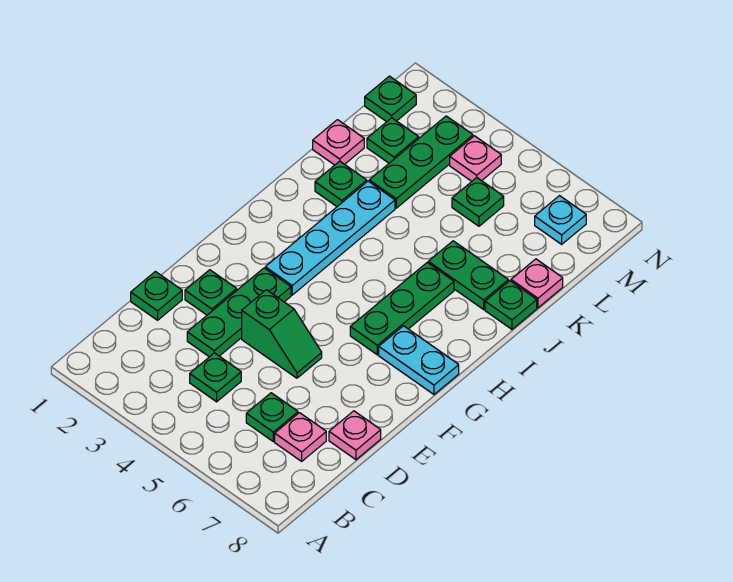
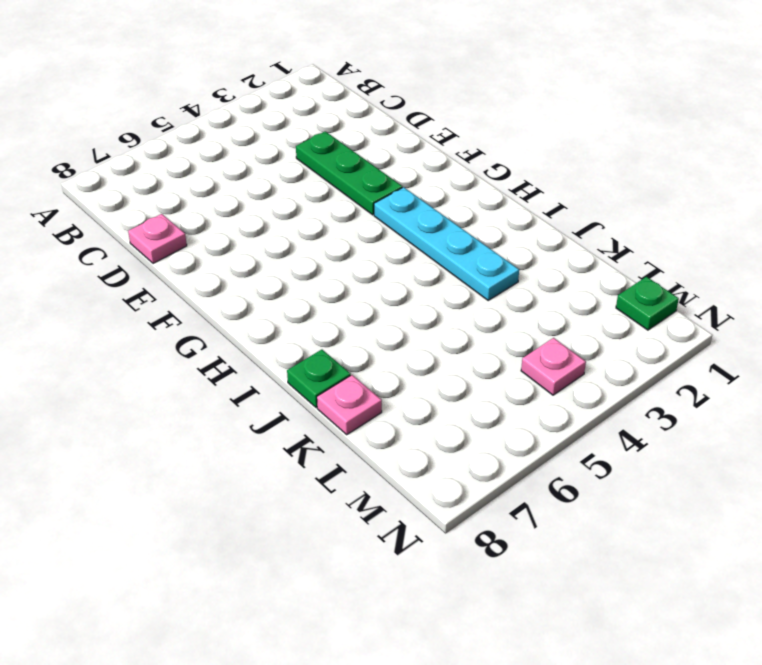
none -> green plate C4 level 1
none -> green plate C6 level 1
none -> pink plate C7 level 1

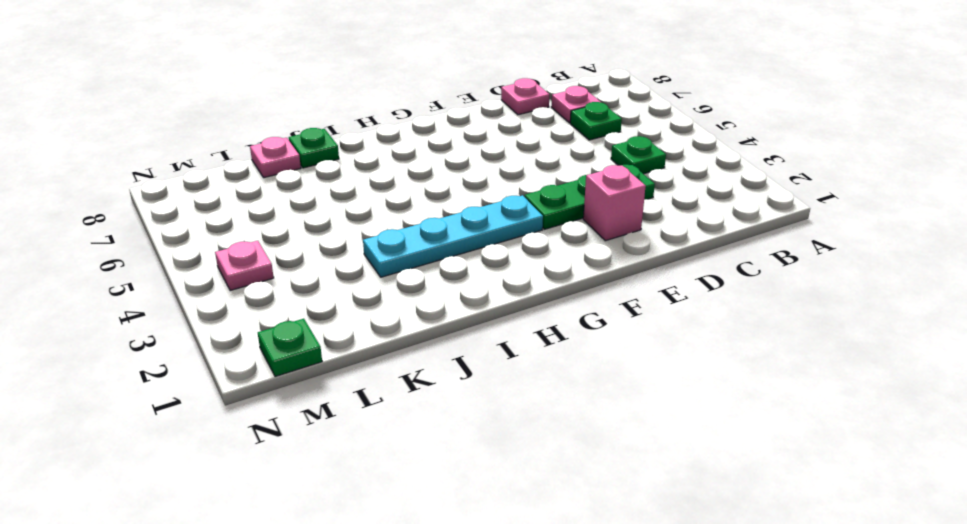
pink brick E2 level 1 -> green plate E2 level 1
none -> green plate D1 level 1
none -> green slope E4:E5 level 1 top 4
none -> green plate G6:I6 level 1

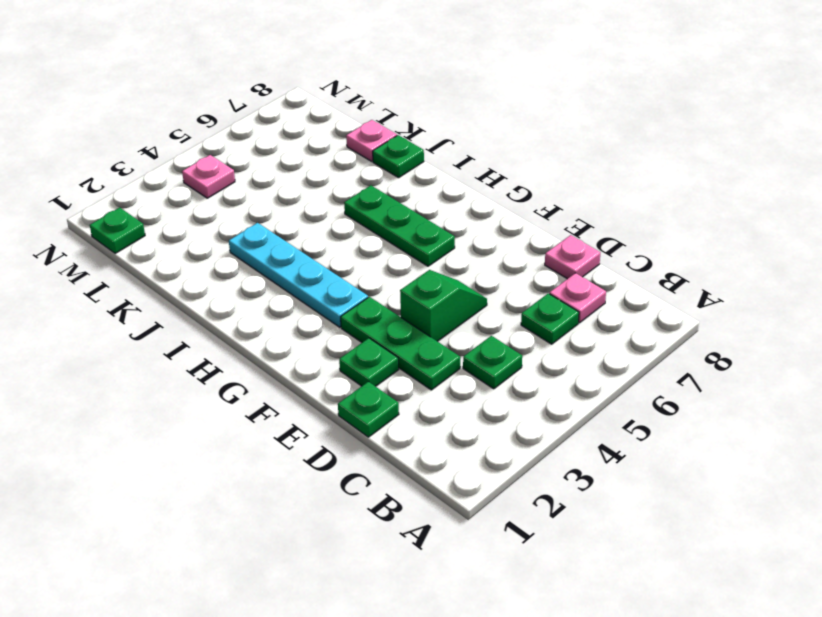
none -> cyan plate G7:G8 level 1
none -> green plate J2 level 1
none -> green plate J6:J7 level 1

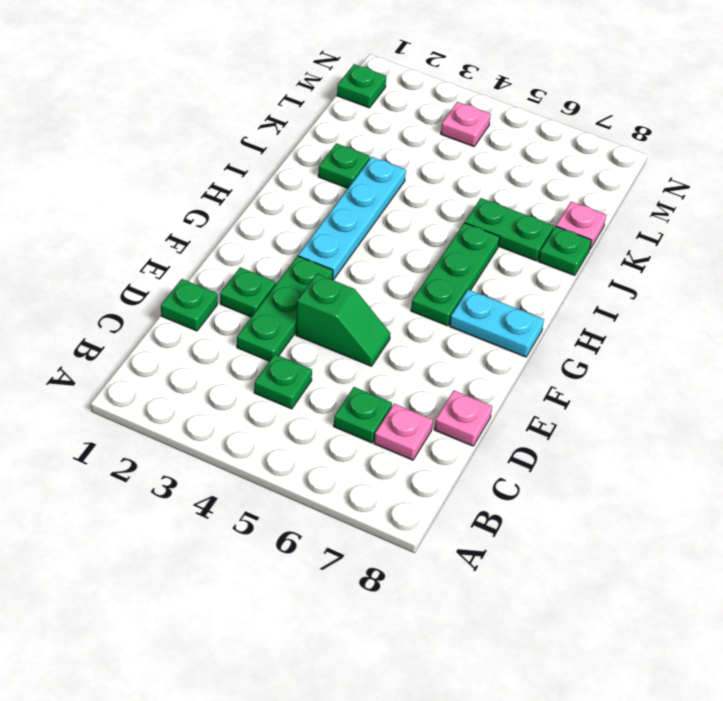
none -> pink plate K1 level 1
none -> green plate K3:M3 level 1
none -> green plate L2 level 1

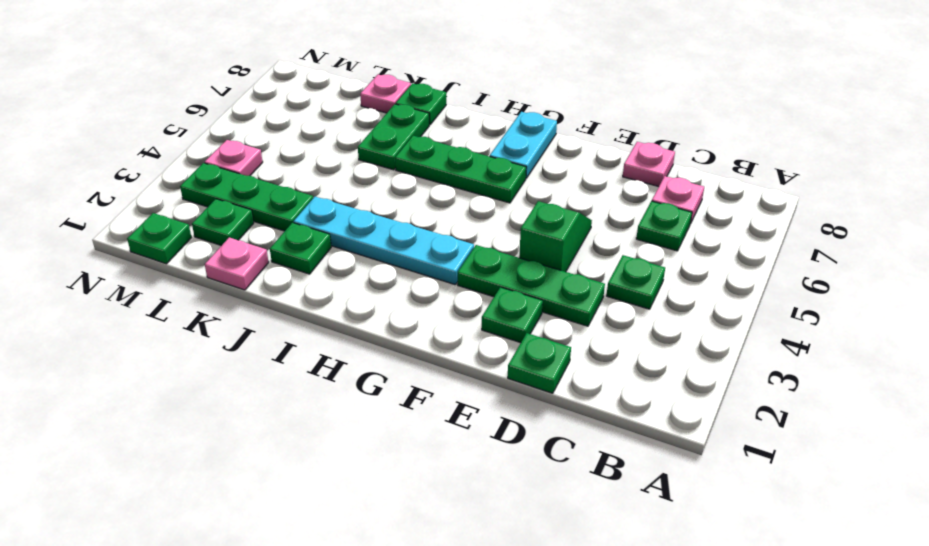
none -> green plate L5 level 1
none -> cyan plate M7 level 1

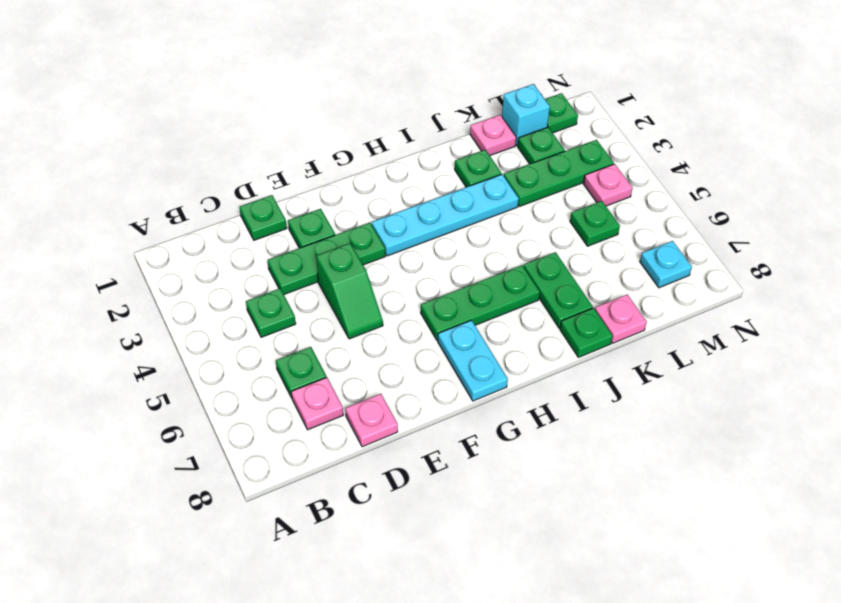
cyan brick L1 level 1 -> none

